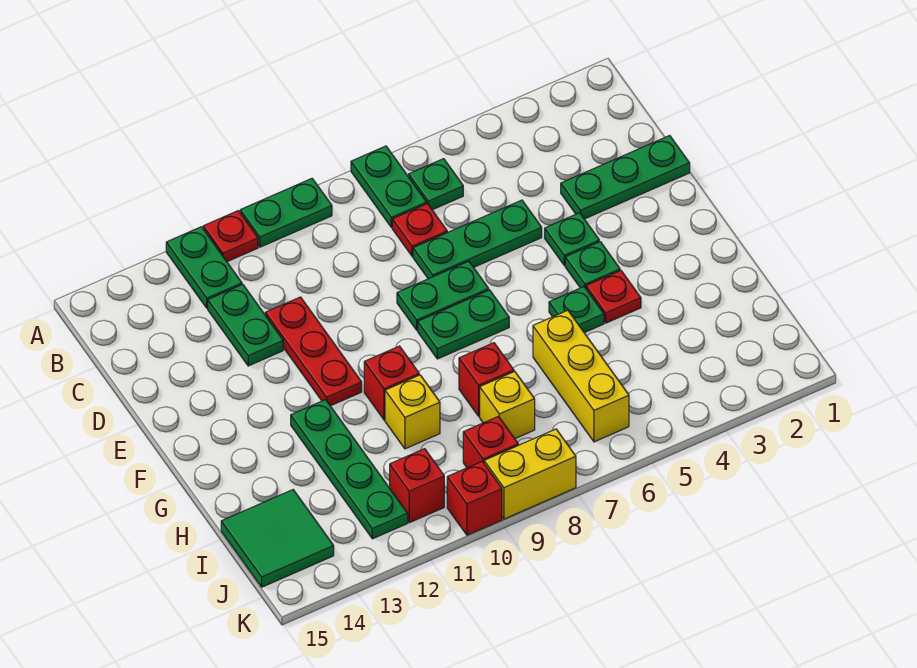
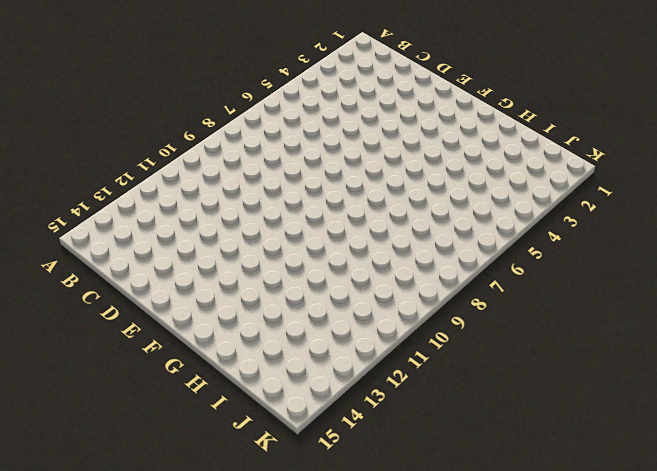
none -> green plate A7:B7 level 1
none -> green plate A9:A10 level 1
none -> red plate A11 level 1

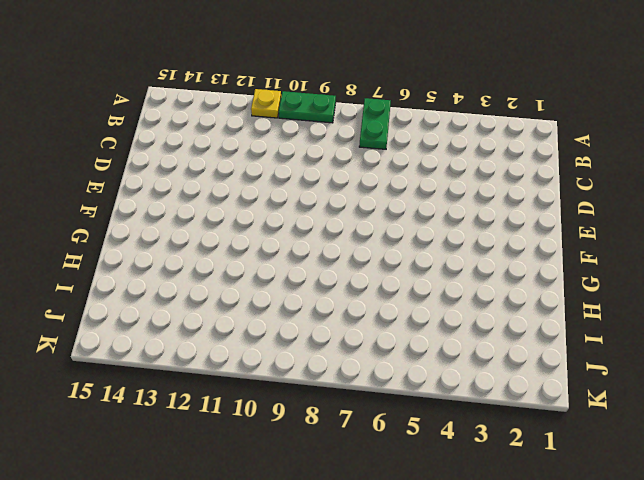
yellow plate A11 level 1 -> red plate A11 level 1
none -> green plate A12:B12 level 1
none -> green plate B6 level 1
none -> red plate C7 level 1

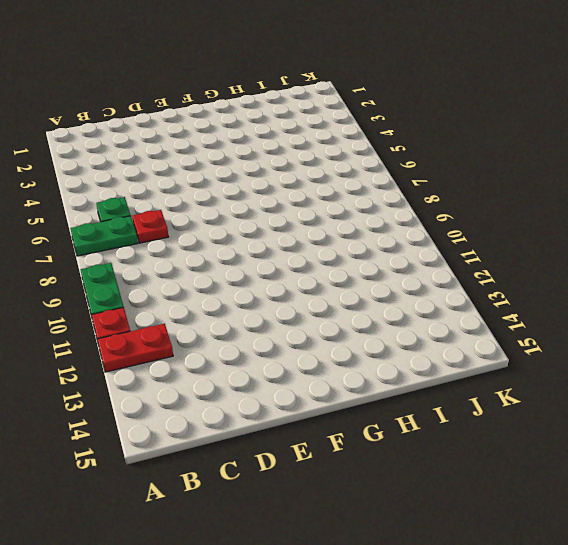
red plate A12:B12 level 1 -> green plate A12:B12 level 1
none -> green plate C12:D12 level 1
none -> green plate D1:D3 level 1
none -> green plate D5:D7 level 1

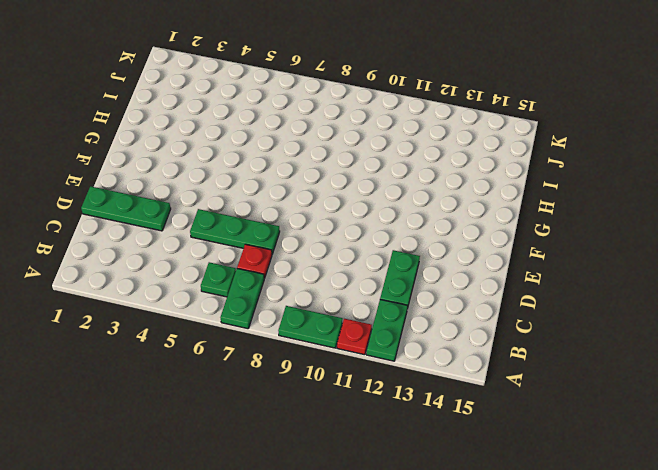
none -> red plate D11:F11 level 1
none -> green plate E4 level 1
none -> green plate E7:E8 level 1

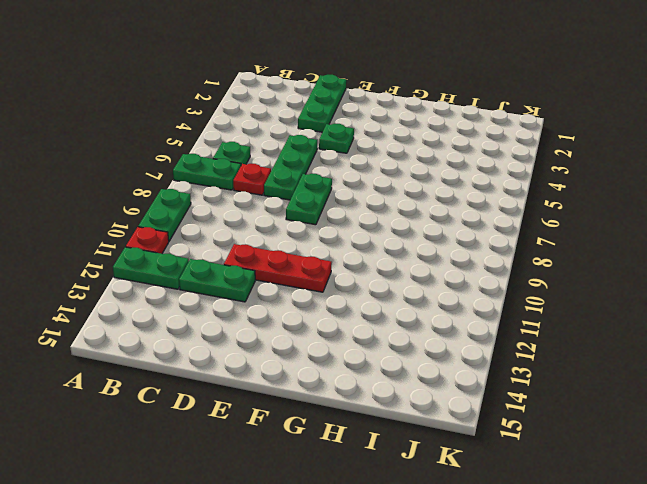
none -> green plate F4 level 1
none -> green plate F7:F8 level 1
none -> red plate G4 level 1

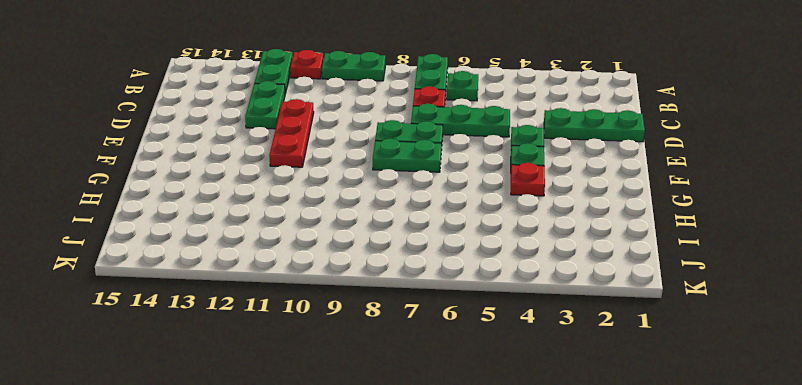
none -> green plate G5 level 1
none -> red brick G10 level 1
none -> green plate G12:J12 level 1

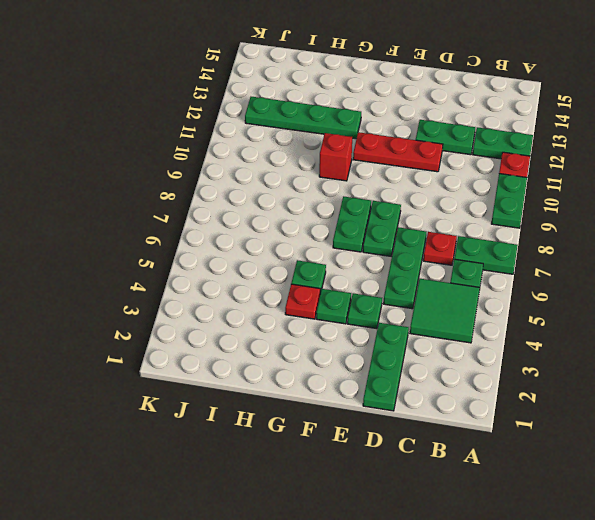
green tile B4:C5 level 1 -> green tile I14:J15 level 1
none -> yellow brick H6:J6 level 1
none -> red brick H8 level 1
none -> yellow brick H10 level 1

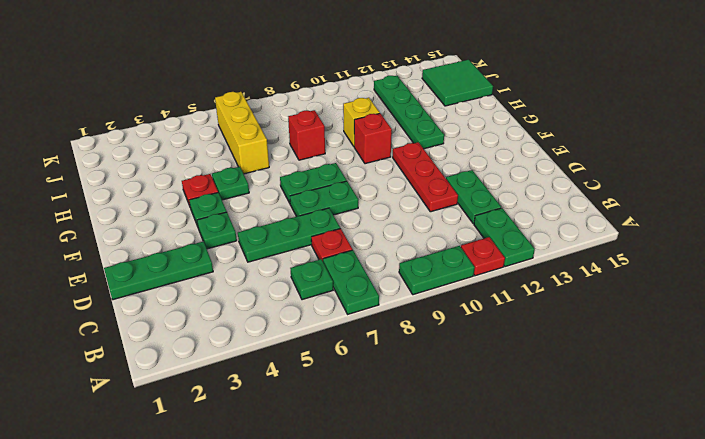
none -> yellow brick I8 level 1
none -> red brick J9 level 1
none -> red brick J11 level 1

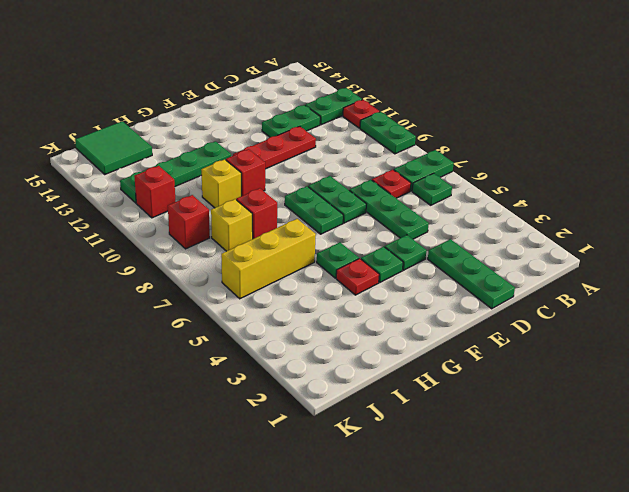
none -> yellow brick K8:K9 level 1
none -> red brick K10 level 1

